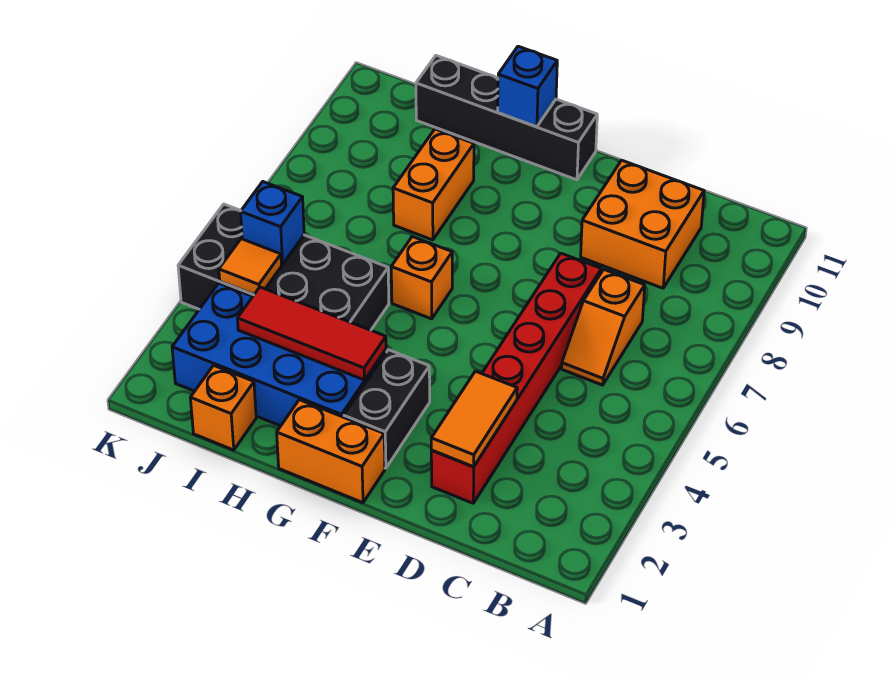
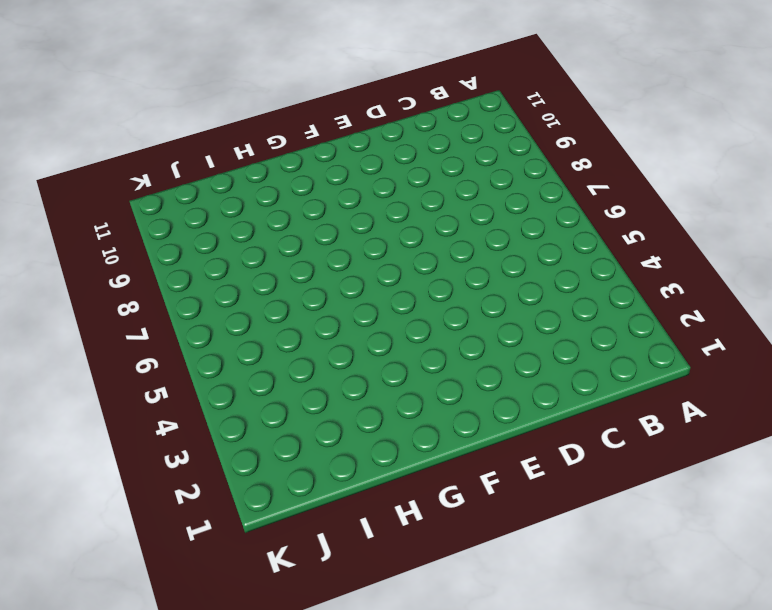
none -> orange slope C6:C7 level 1 top 7
none -> orange brick C9:D10 level 1
none -> red brick D2:D7 level 1

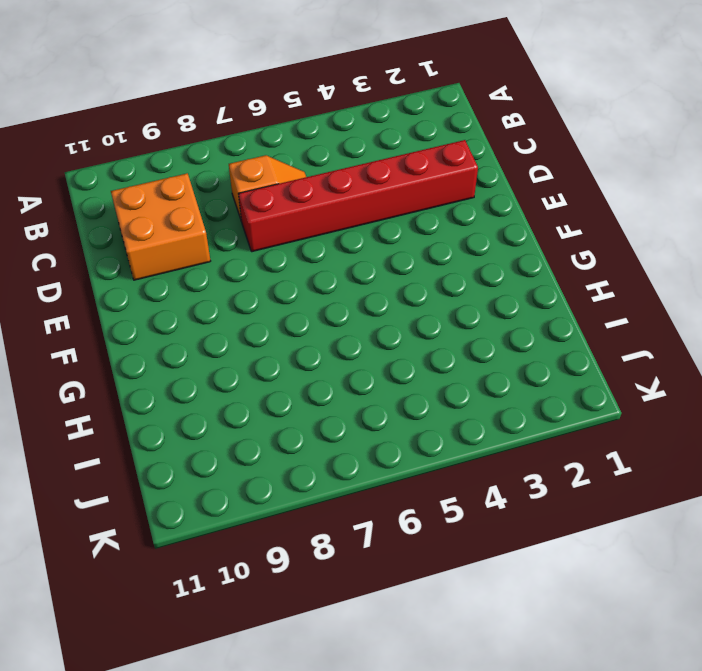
none -> orange brick F1:G1 level 1
none -> black brick F2:F3 level 1
none -> black brick F11:I11 level 1

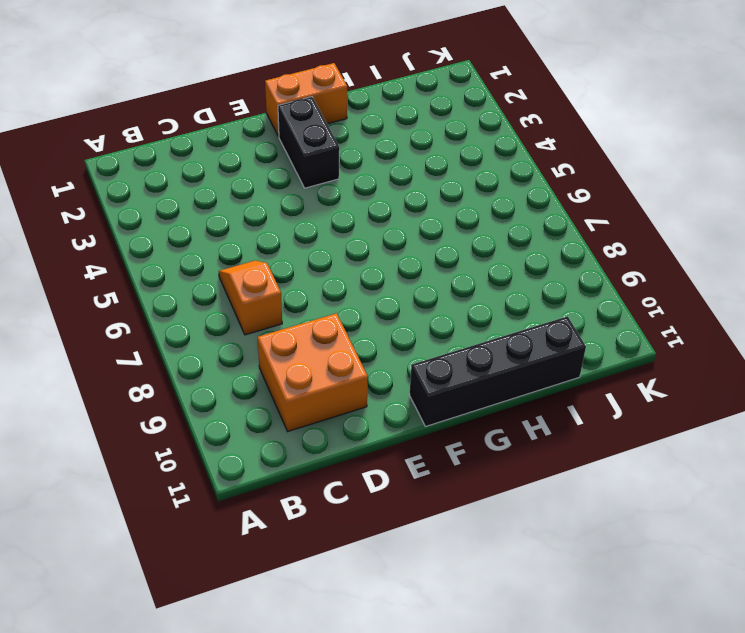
none -> red brick D2:D7 level 1
none -> blue brick G2:J3 level 1
none -> orange brick G6 level 1

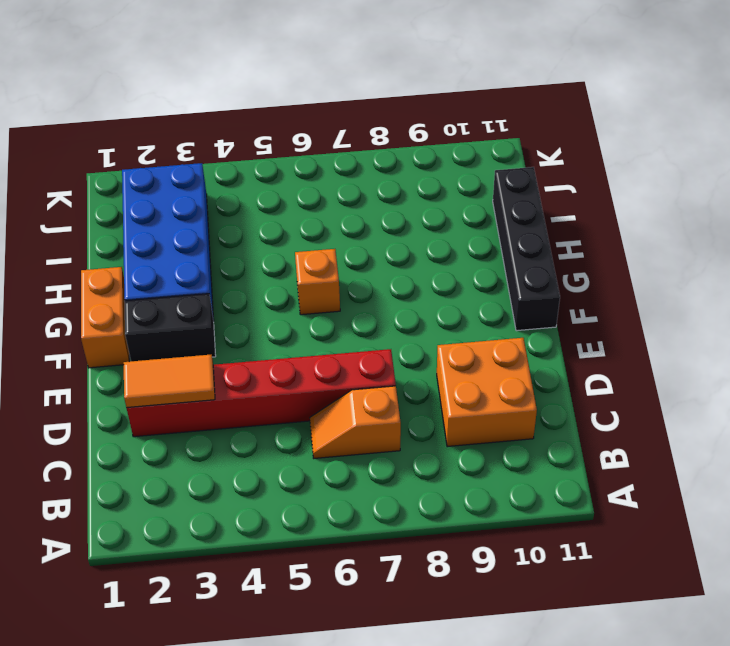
none -> black brick H4:K5 level 1
none -> orange brick H8:H9 level 1
none -> orange brick I1 level 1

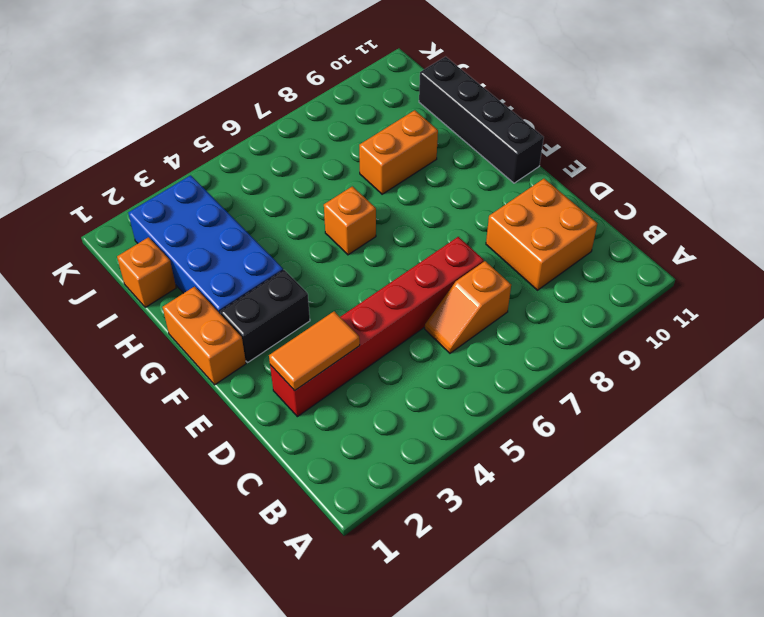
none -> black brick H4:K5 level 1
none -> red tile G3:I3 level 2
none -> blue brick G11 level 2

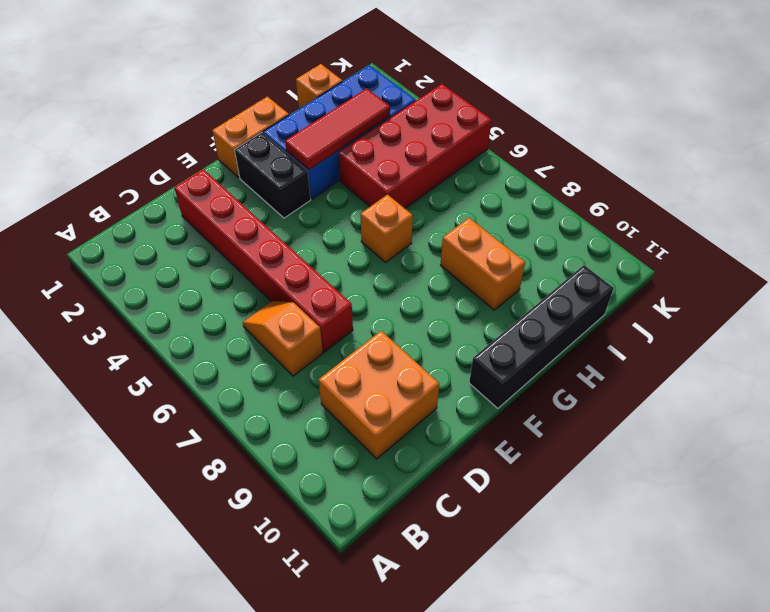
red brick H4:K5 level 1 -> black brick H4:K5 level 1
none -> orange tile D2:D3 level 2
none -> blue brick G11 level 2
none -> orange tile J4 level 2

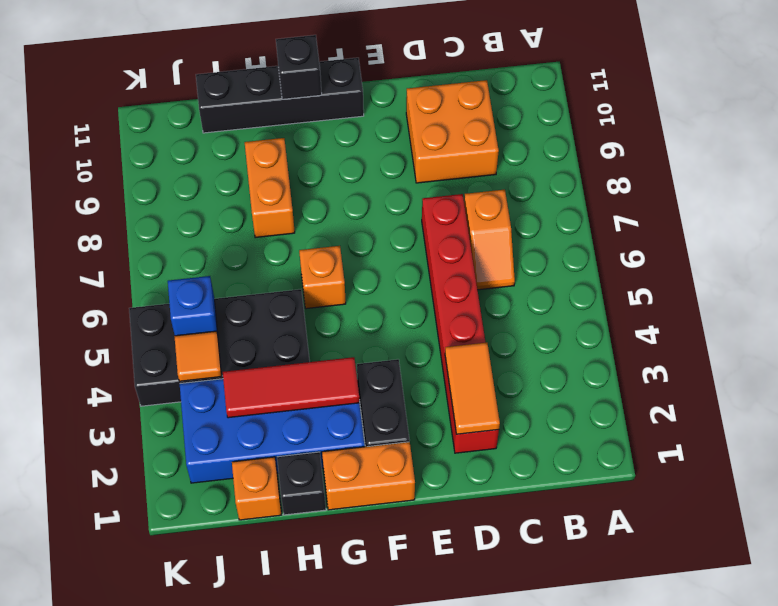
black brick G11 level 2 -> blue brick G11 level 2
black brick H1 level 1 -> none

